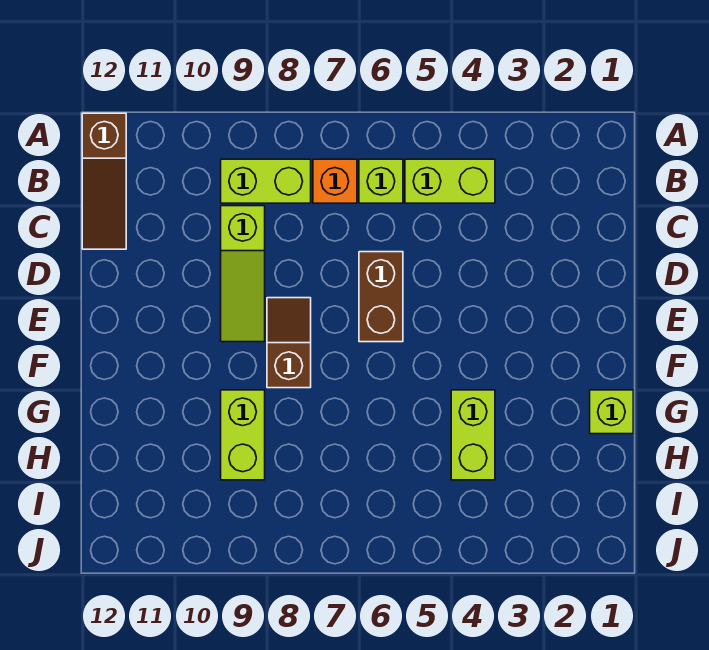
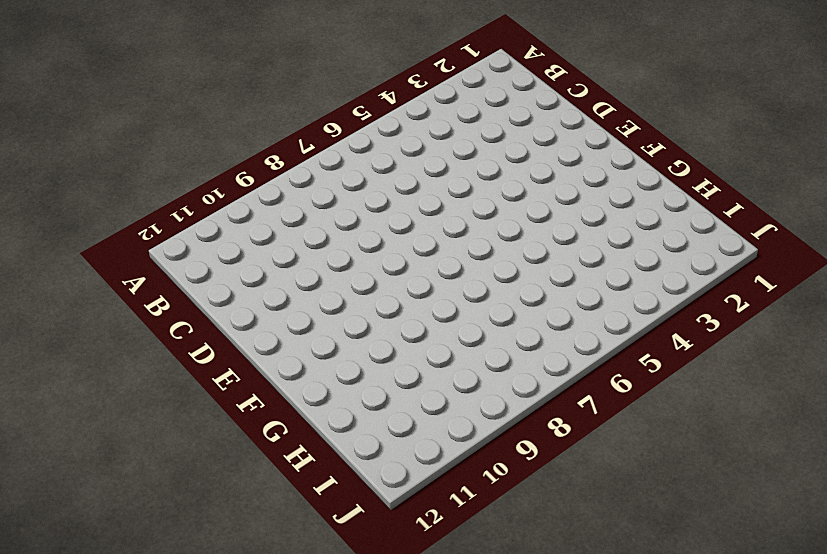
none -> brown slope A12:C12 level 1 top A
none -> lime brick B4:B5 level 1

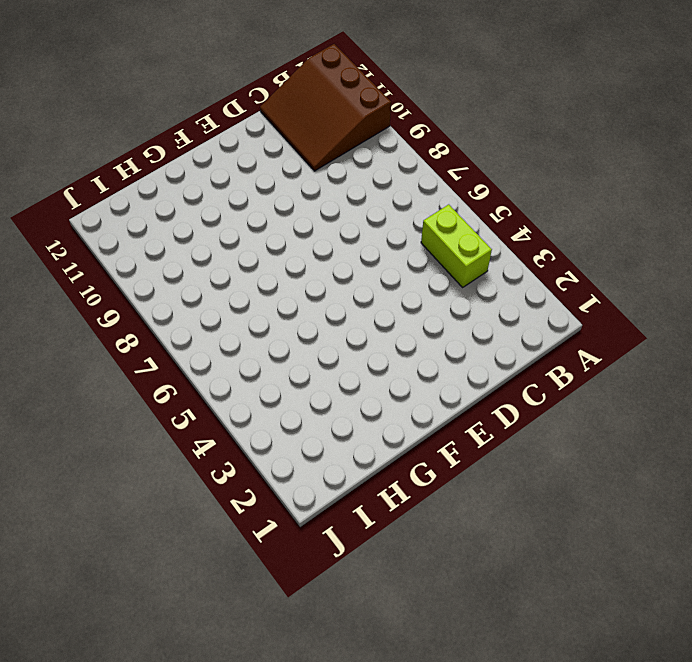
brown slope A10:C12 level 1 top A -> brown slope A12:C12 level 1 top A
none -> lime brick B6 level 1
none -> orange brick B7 level 1

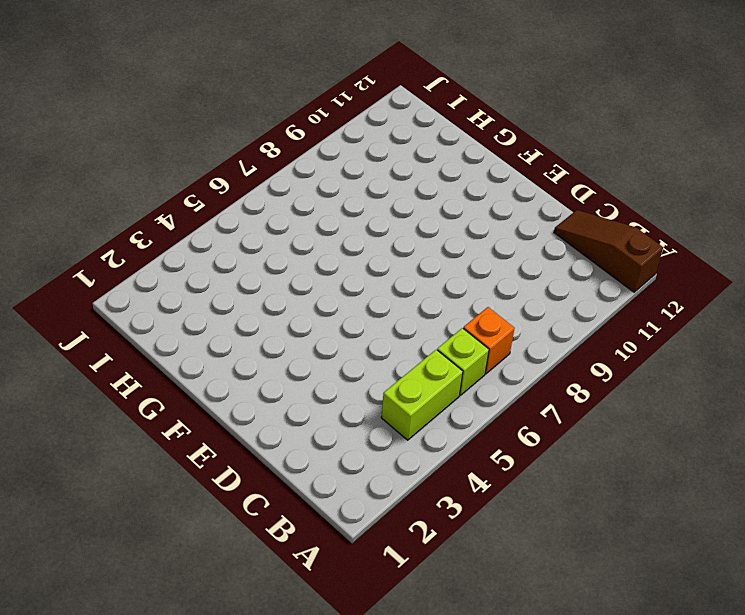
none -> lime brick B8:B9 level 1
none -> lime slope C9:E9 level 1 top C

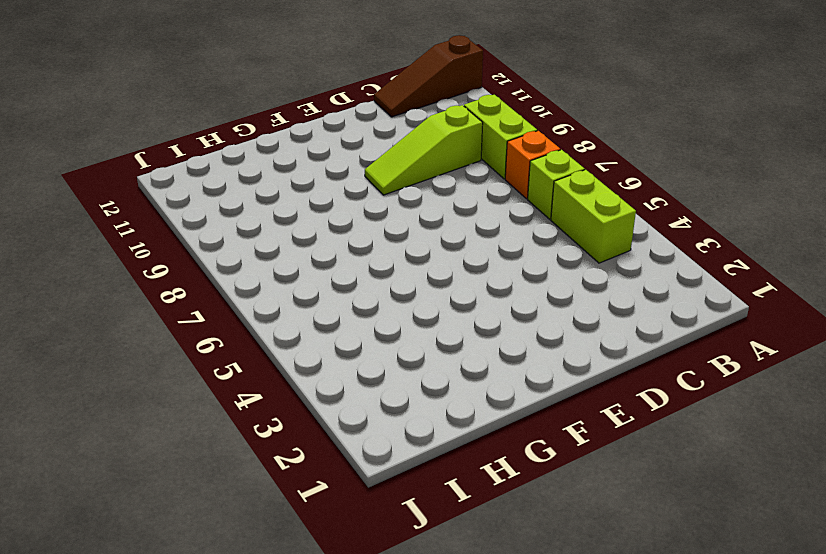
none -> brown brick D6:E6 level 1
none -> brown slope E8:F8 level 1 top F

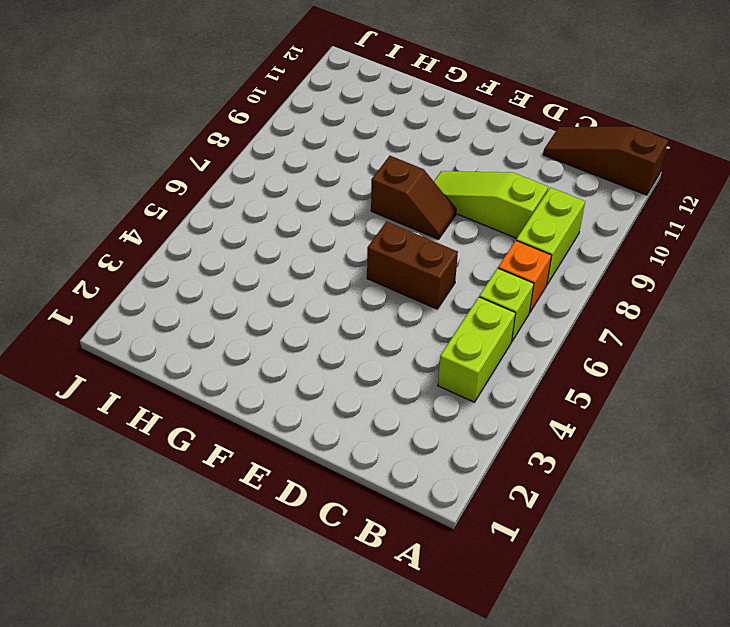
none -> lime brick G1 level 1
none -> lime brick G4:H4 level 1

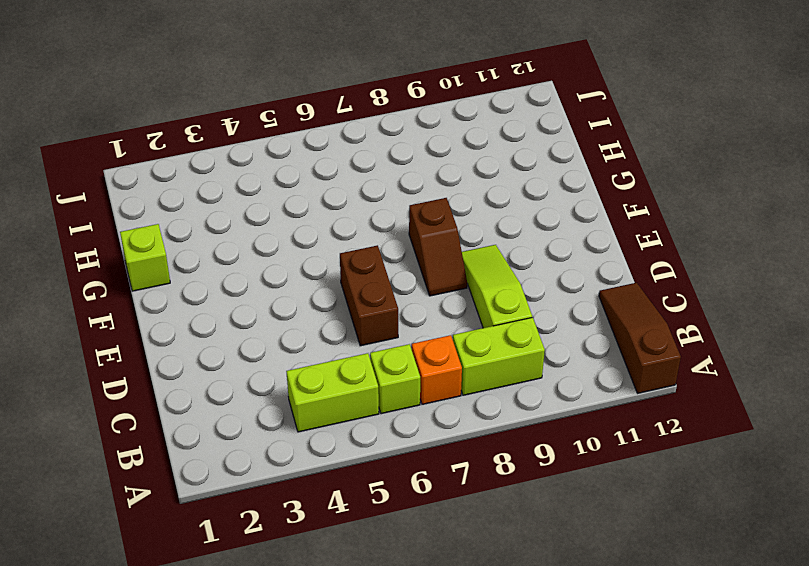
none -> lime brick G4:H4 level 1
none -> lime brick G9:H9 level 1

